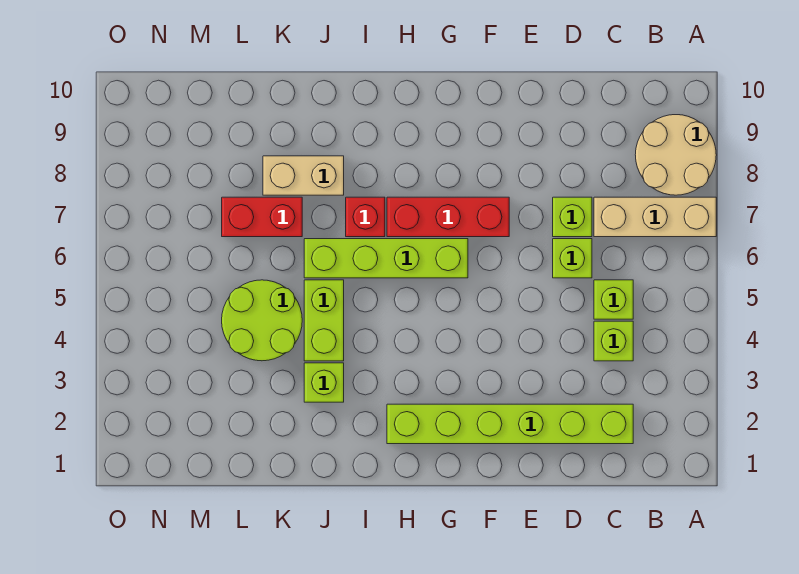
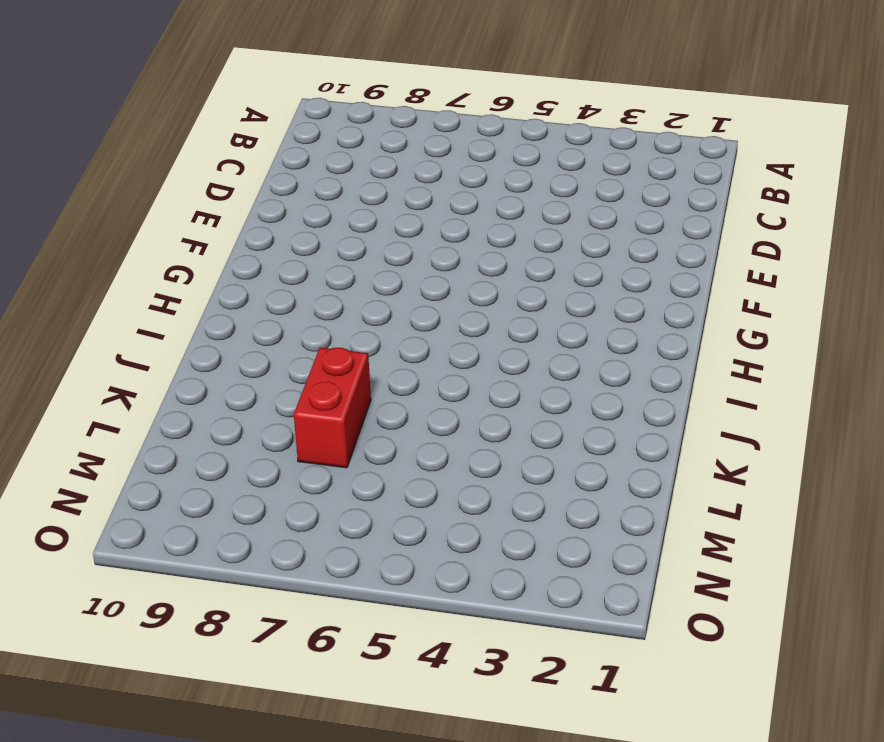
none -> tan brick A7:C7 level 1
none -> tan round brick A8:B9 level 1
none -> lime brick C2:H2 level 1

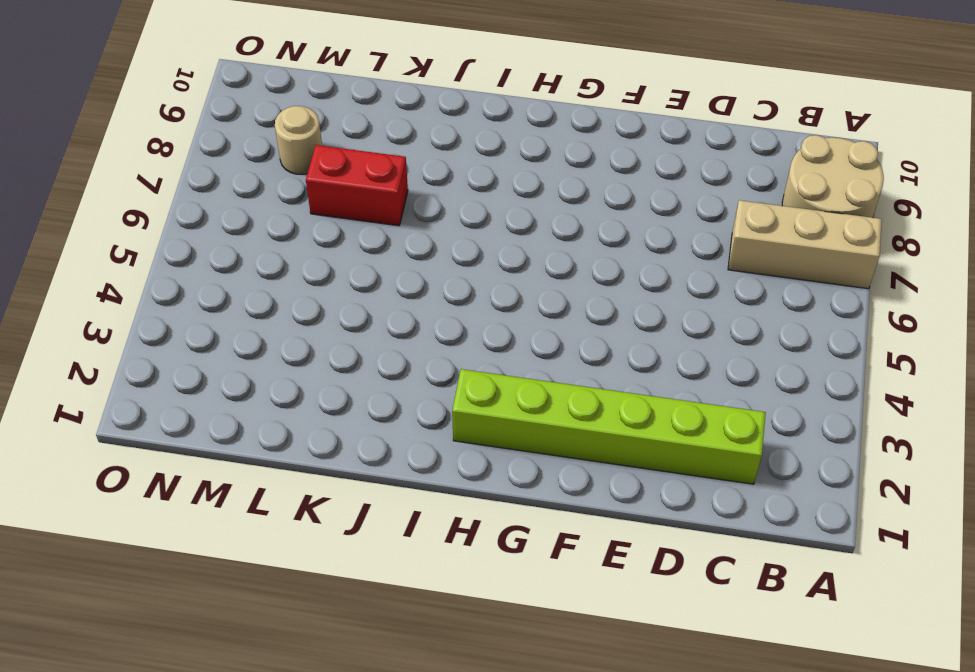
tan round brick M8 level 1 -> none
none -> lime brick C4 level 1
none -> lime brick C5 level 1
none -> lime brick D6 level 1

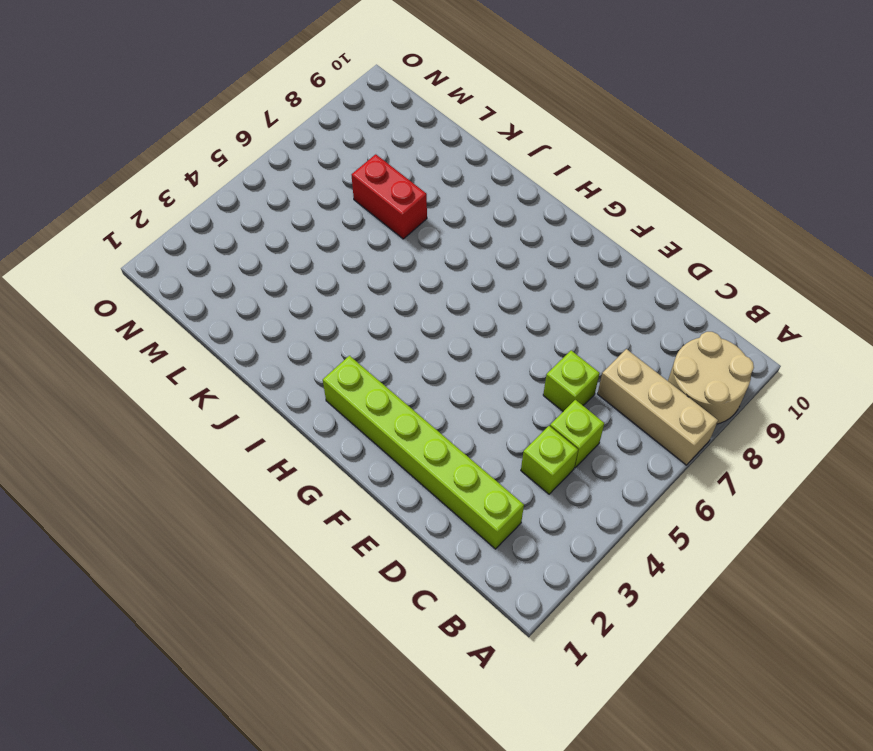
none -> lime brick D7 level 1
none -> red brick F7:H7 level 1
none -> lime brick G6:J6 level 1

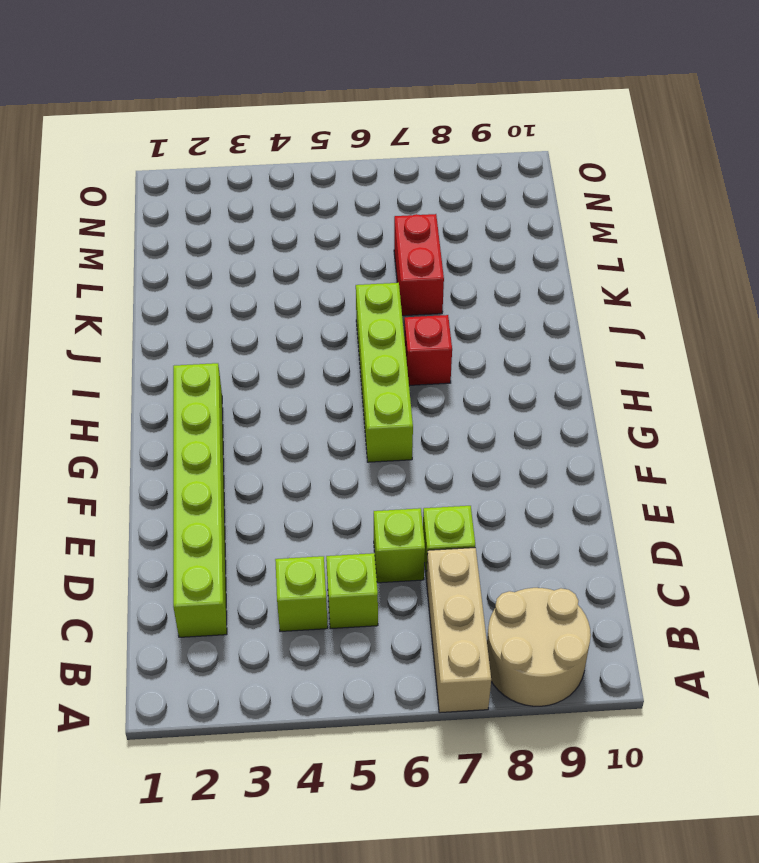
none -> red brick F7:H7 level 1
none -> lime brick J3 level 1
none -> lime brick J4:J5 level 1

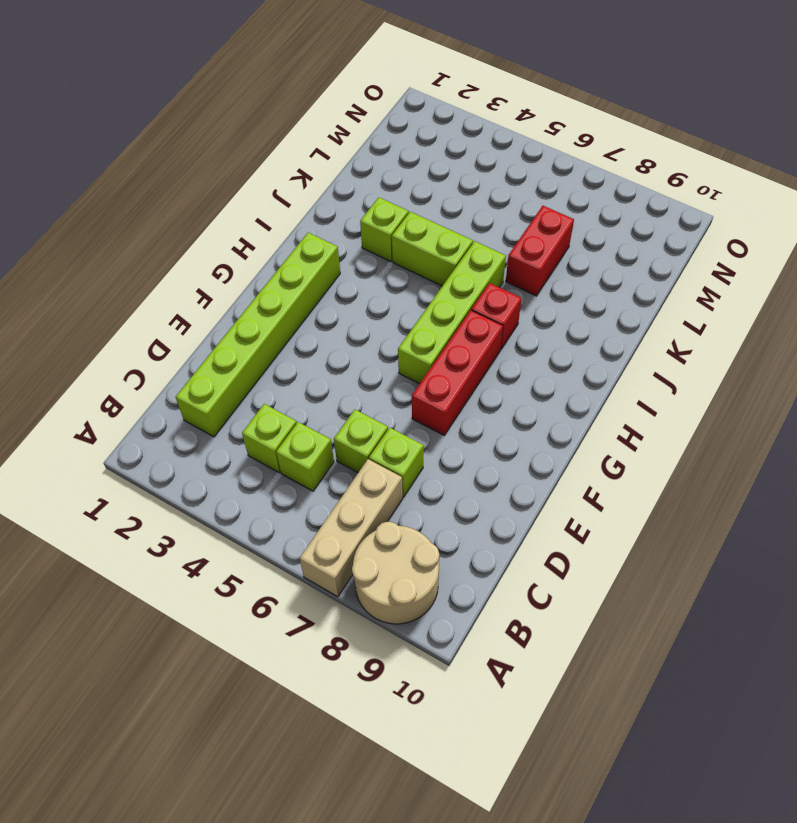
none -> tan brick J8:K8 level 1
none -> lime round brick K4:L5 level 1

